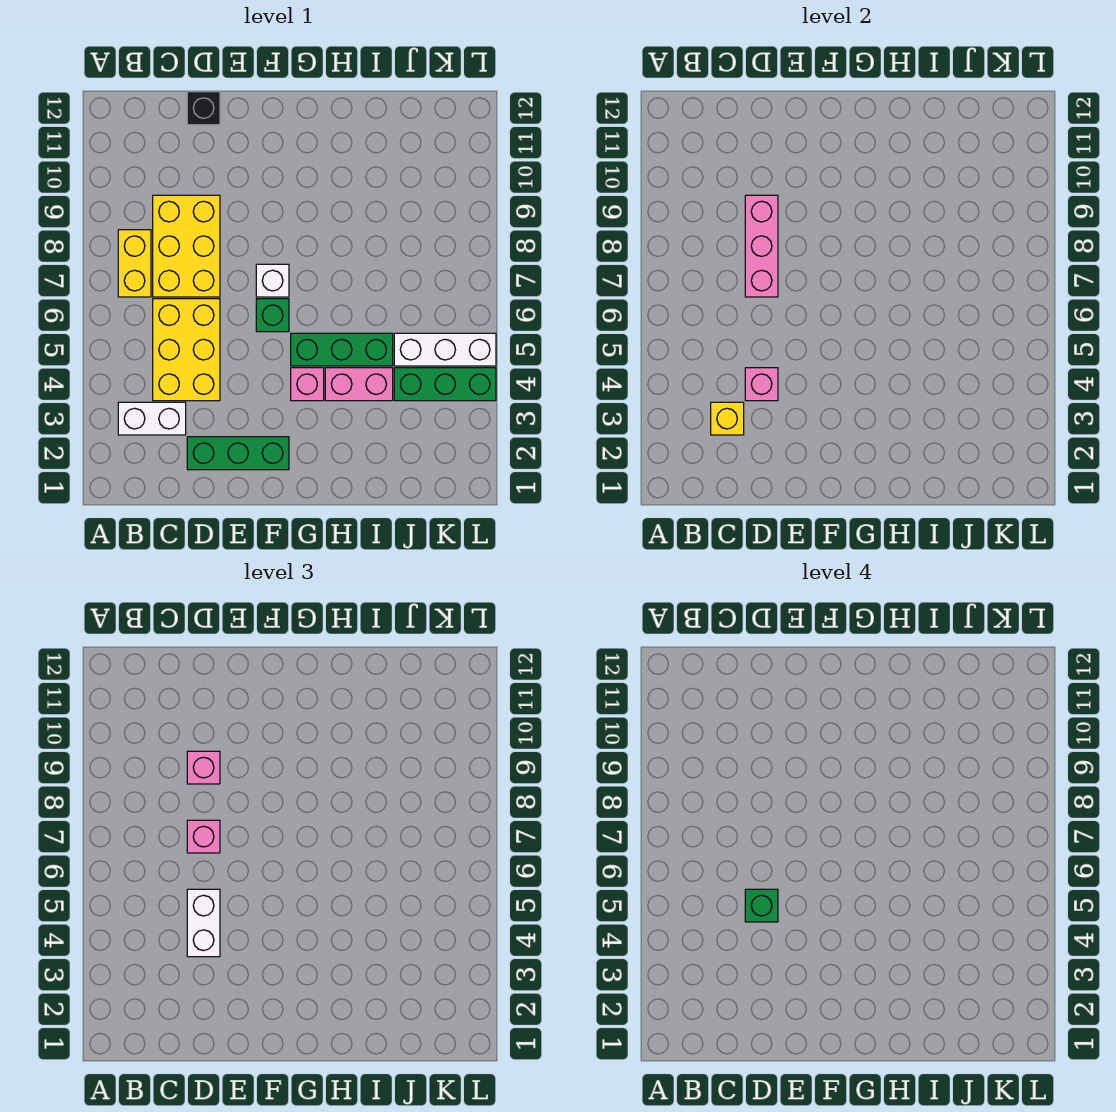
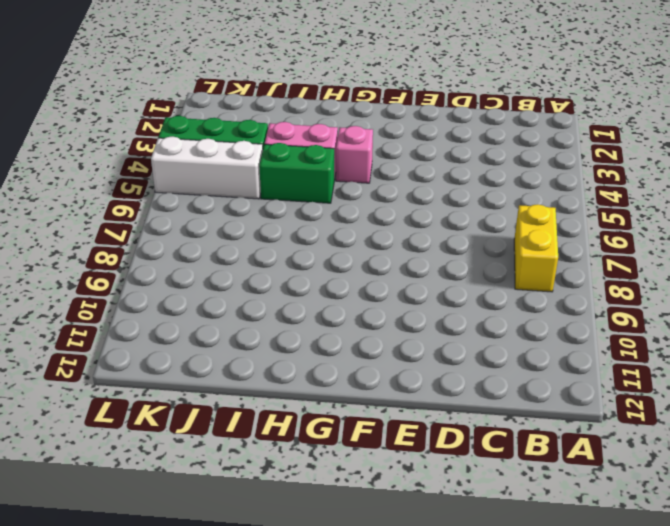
green brick H5:I5 level 1 -> green brick G5:I5 level 1
none -> white brick B3:C3 level 1
none -> yellow brick C4:D6 level 1
none -> yellow brick C7:D9 level 1

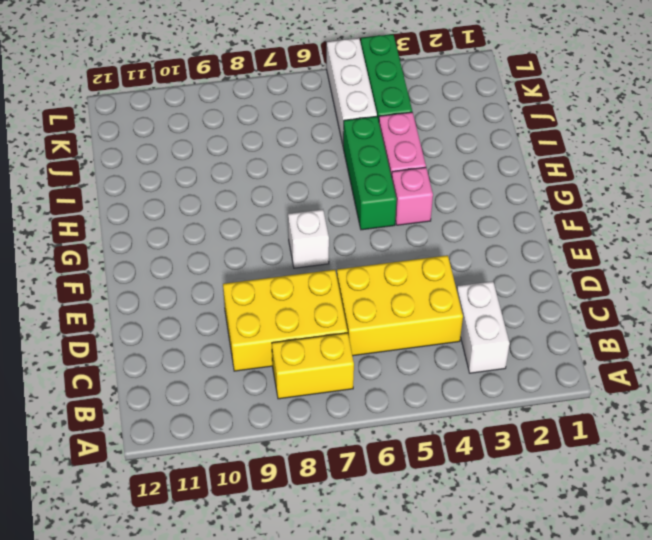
none -> green brick D2:F2 level 1
none -> black brick D12 level 1
none -> green brick F6 level 1

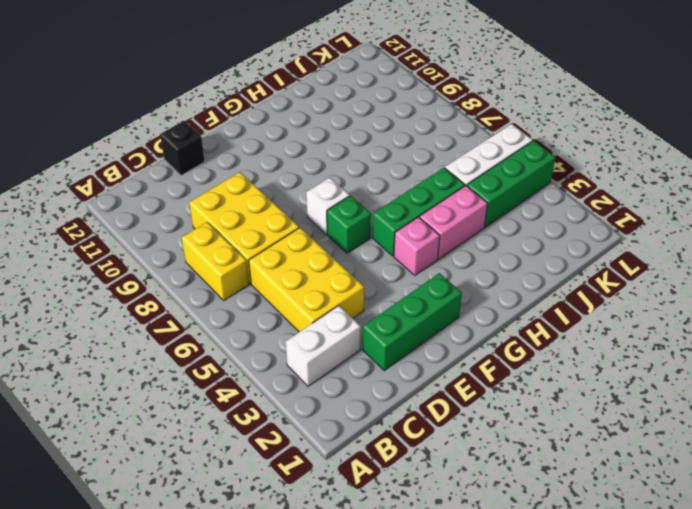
none -> yellow brick C3 level 2
none -> pink brick D4 level 2
none -> pink brick D7:D9 level 2

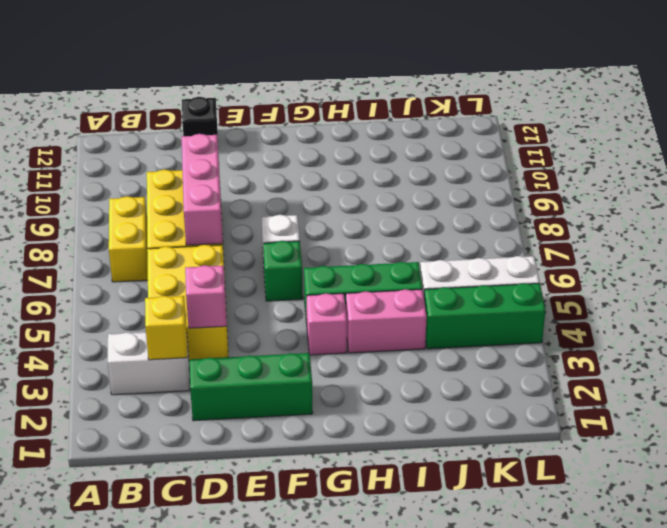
none -> white brick D4:D5 level 3
none -> pink brick D7 level 3
none -> pink brick D9 level 3

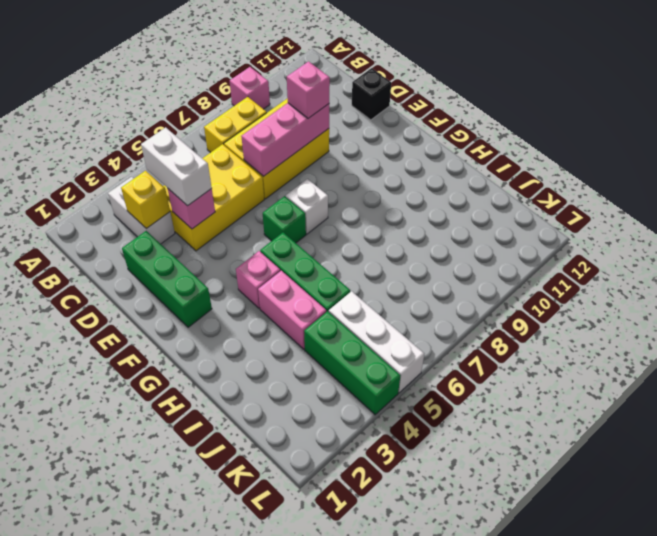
pink brick A9 level 1 -> pink brick D7 level 3
white brick C4:D4 level 3 -> white brick D4:D5 level 3
none -> green brick D5 level 4

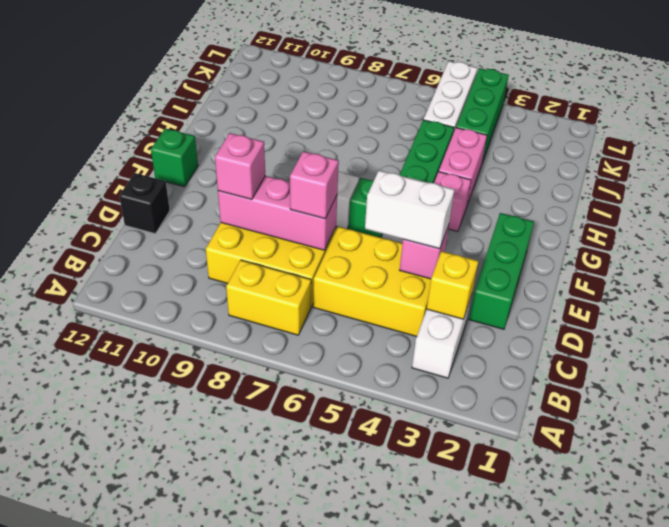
green brick F12 level 1 -> green brick D5 level 4

